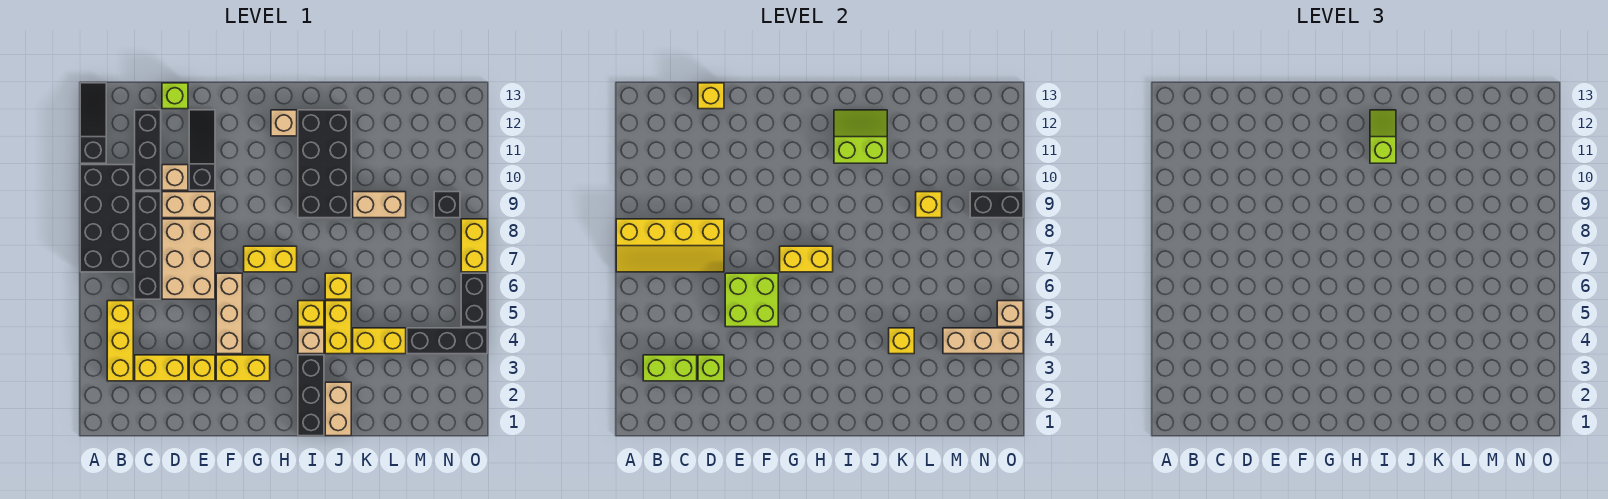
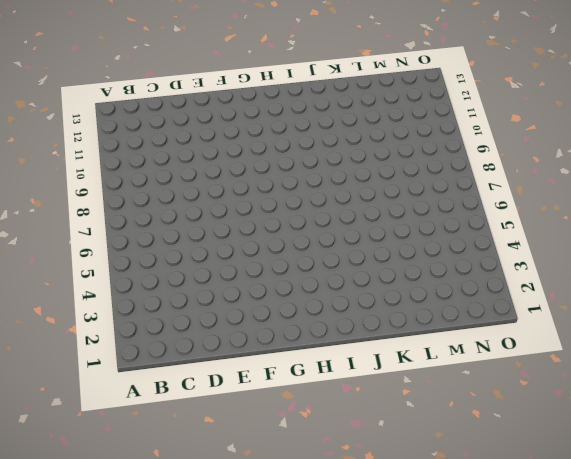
none -> black brick A7:B10 level 1
none -> black slope A11:A13 level 1 top 11
none -> yellow brick B3:B5 level 1
none -> yellow brick C3:D3 level 1

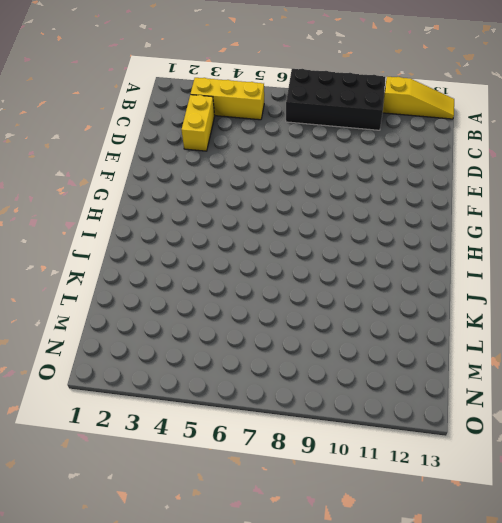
yellow slope A11:A13 level 1 top 11 -> black slope A11:A13 level 1 top 11
none -> black brick C6:C9 level 1
none -> black brick C10:C12 level 1
none -> tan brick D6:E8 level 1
none -> tan brick D9:E9 level 1

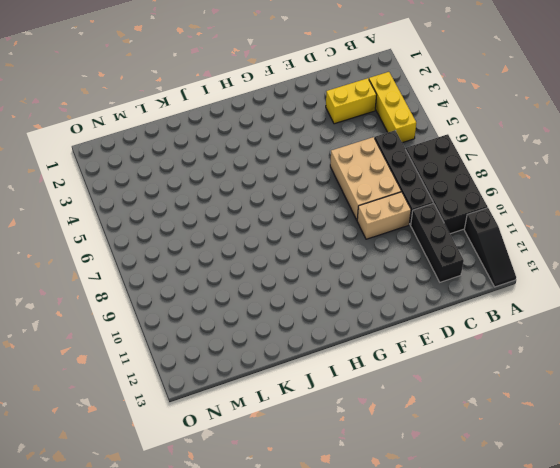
none -> tan brick D10 level 1
none -> lime brick D13 level 1
none -> yellow brick E3 level 1
none -> black slope E10:E12 level 1 top 10

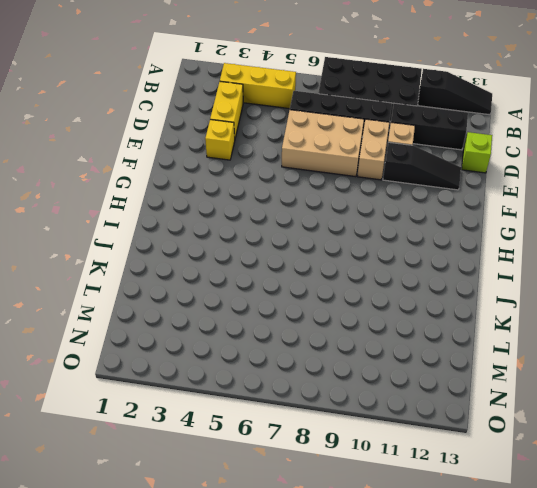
none -> yellow brick F3:G3 level 1
none -> tan brick F4:F6 level 1
none -> yellow brick G7:H7 level 1
none -> tan brick H12 level 1

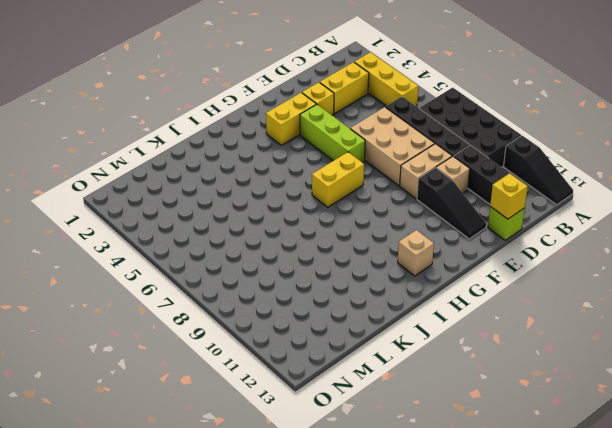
lime brick F4:F6 level 1 -> tan brick F4:F6 level 1
none -> black brick I1:I3 level 1
none -> tan brick I4 level 1
none -> yellow brick I5 level 1
none -> black brick I9:J12 level 1

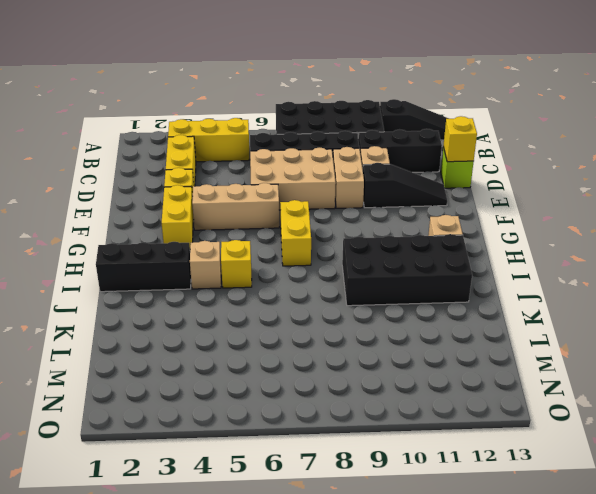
none -> tan brick J1:J2 level 1
none -> yellow brick J4:J5 level 1
none -> yellow brick J6 level 1
none -> yellow brick K4:L4 level 1

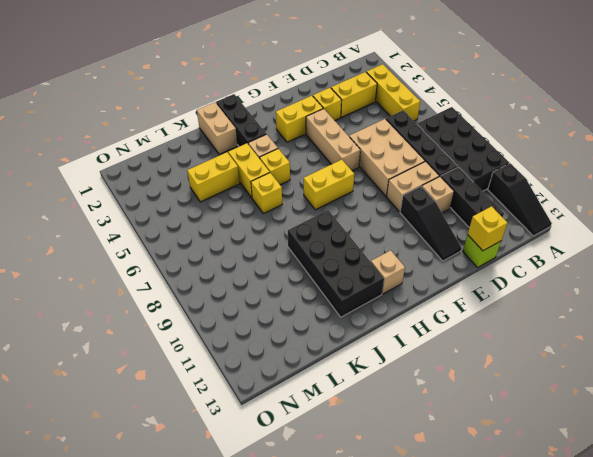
none -> tan brick K9:L9 level 1
none -> black brick M4:O4 level 1
none -> black brick N9 level 1
none -> black brick O5:O6 level 1

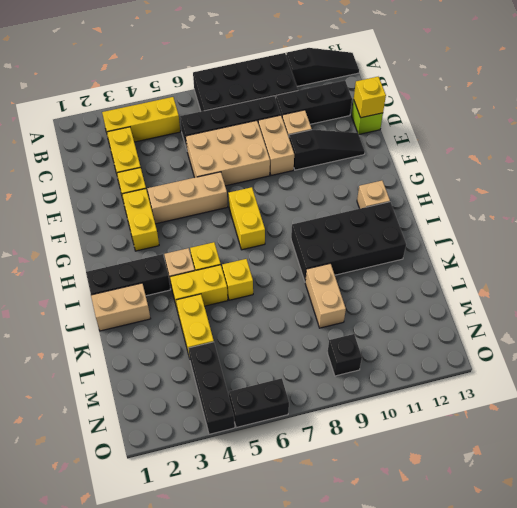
none -> yellow brick O7:O8 level 1
none -> yellow slope A7:D8 level 2 top 8
none -> lime brick B3:C3 level 2
none -> lime brick D3 level 2

